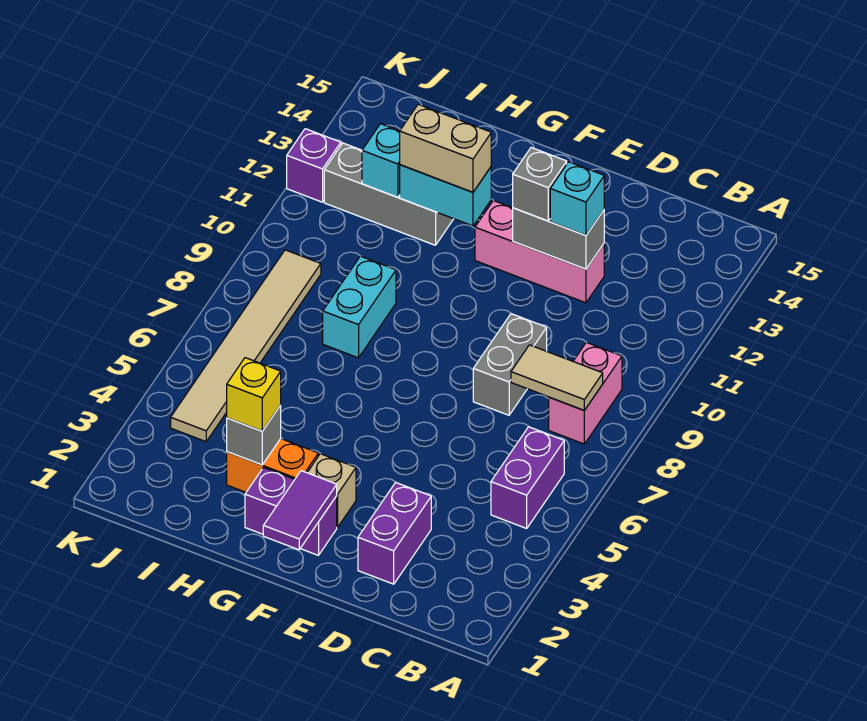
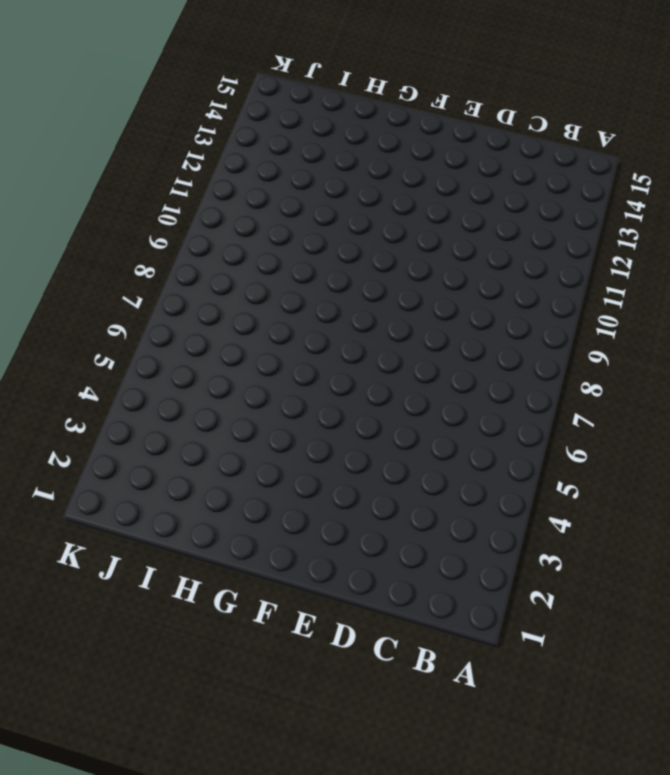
none -> purple brick B5:B6 level 1
none -> pink brick B8:B9 level 1
none -> purple brick D2:D3 level 1

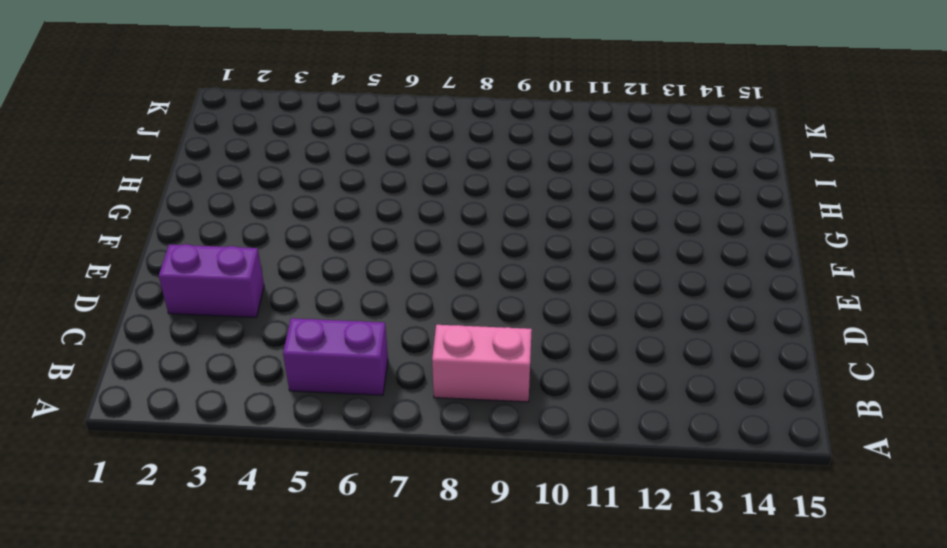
none -> grey brick D8:D9 level 1
none -> pink brick D12:F12 level 1
none -> purple brick F2:G2 level 1

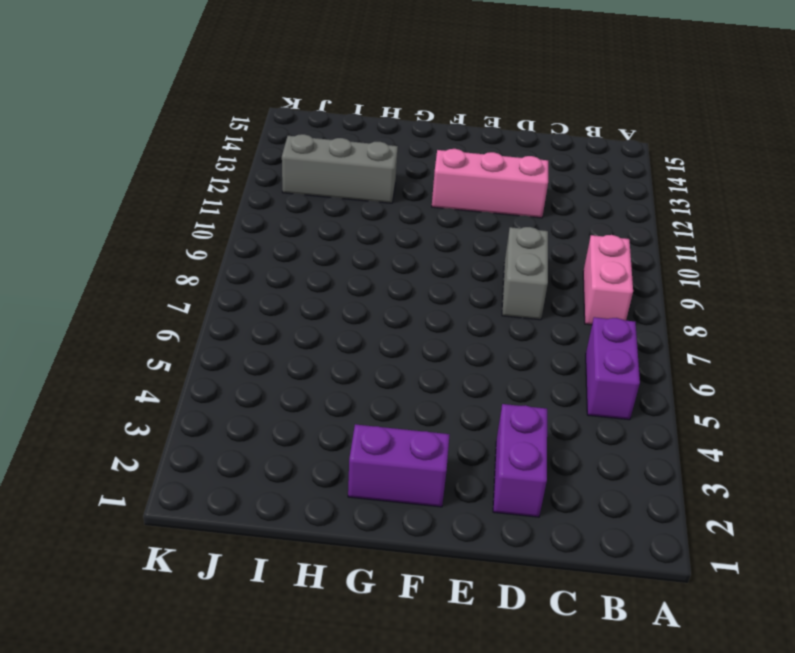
none -> tan brick F3 level 1
none -> orange brick G3:H3 level 1
none -> cyan brick H8:H9 level 1

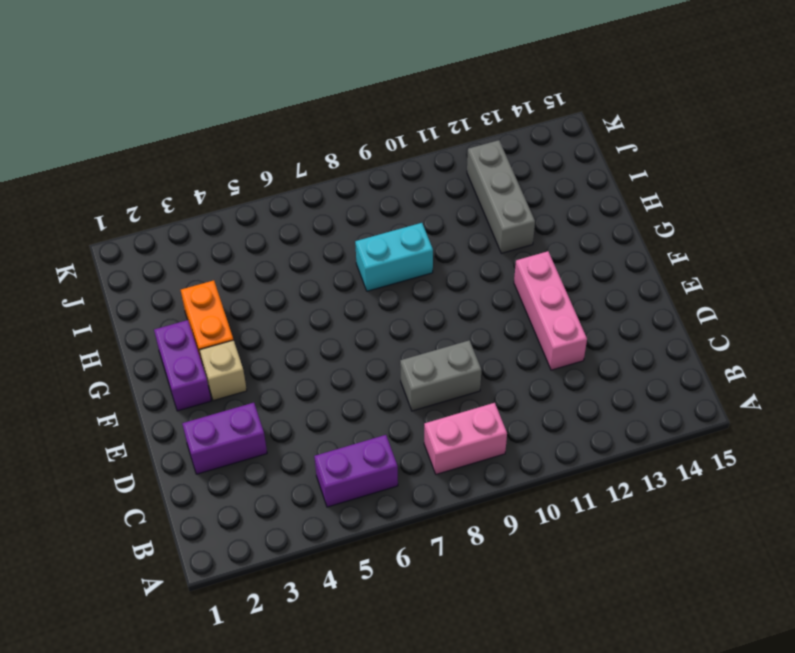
none -> tan tile J4:J9 level 1
none -> purple brick K12 level 1
none -> tan tile B8:C8 level 2

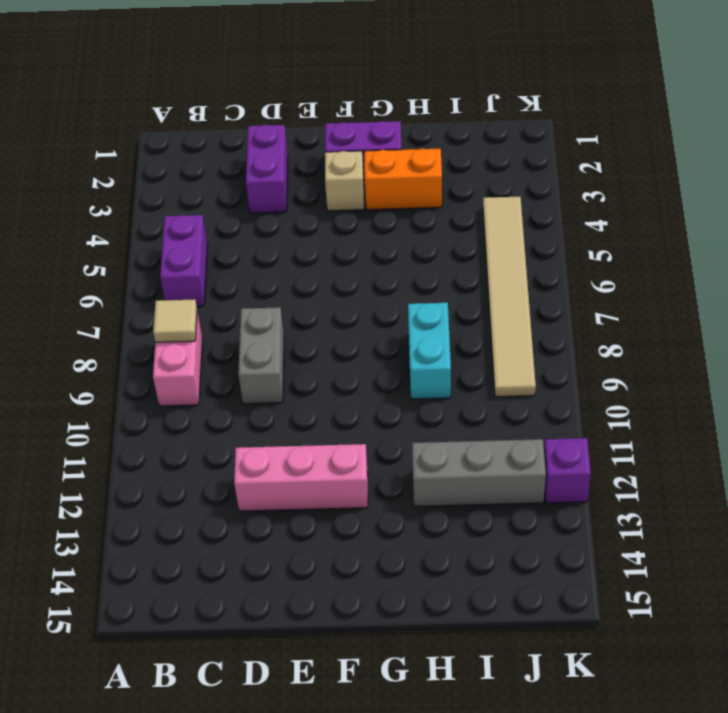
tan tile B8 level 2 -> tan tile B8:C8 level 2
none -> grey brick D12:E12 level 2
none -> purple tile F1:F2 level 2
none -> cyan brick G12:H12 level 2

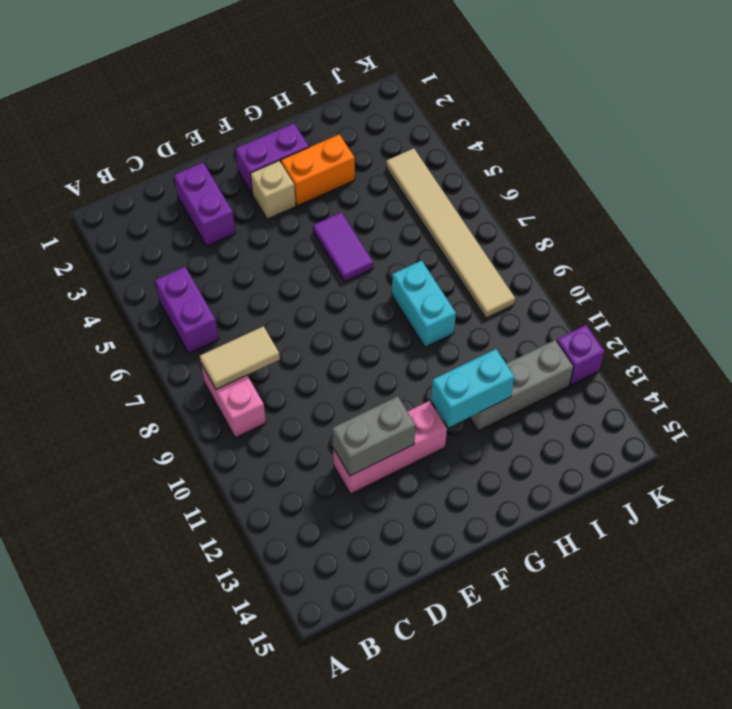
purple tile G5:G6 level 1 -> purple tile F1:F2 level 2
none -> grey brick D8:D9 level 1
none -> grey brick H3 level 2
none -> cyan brick I12 level 2

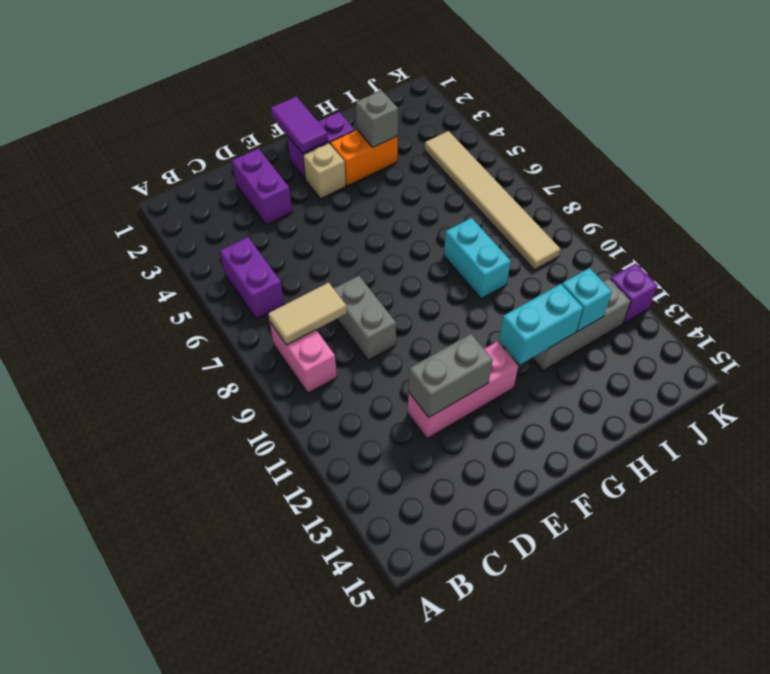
none -> cyan brick D12 level 3
none -> grey brick E12 level 3
none -> tan brick G12:H12 level 3

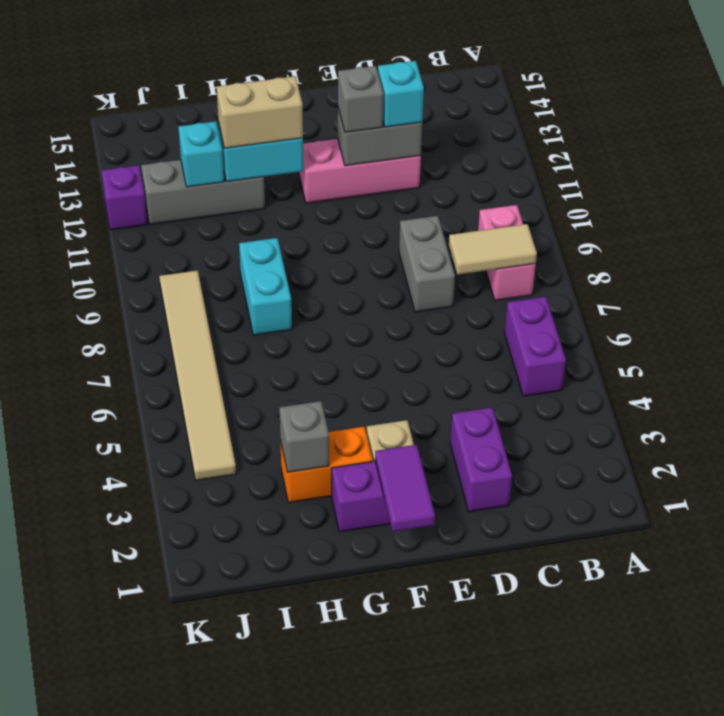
none -> yellow brick H3 level 3

